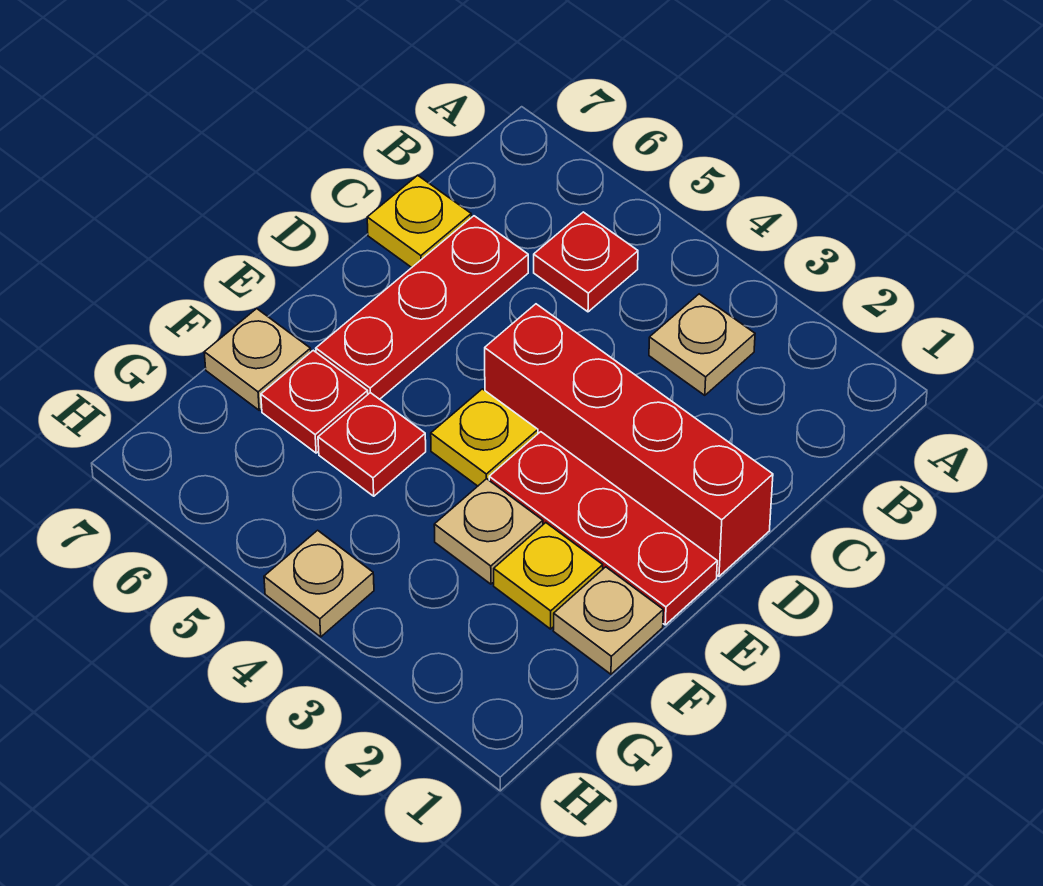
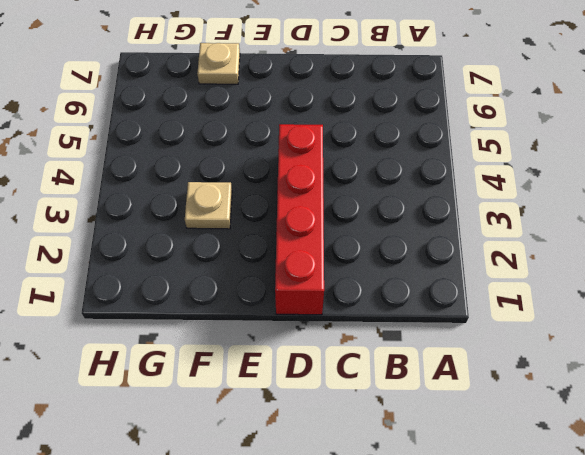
none -> tan plate B3 level 1
none -> red plate B5 level 1
none -> red plate C6:E6 level 1

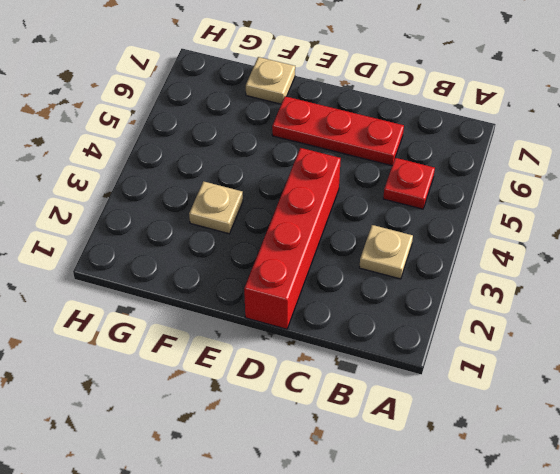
none -> yellow plate C7 level 1
none -> red plate E1:E3 level 1
none -> yellow plate E4 level 1

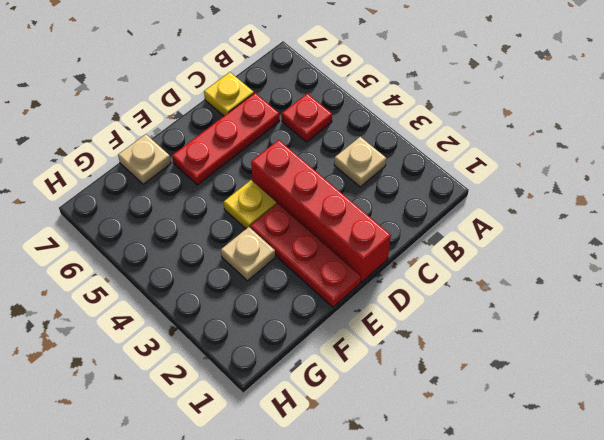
none -> tan plate F1 level 1
none -> yellow plate F2 level 1
none -> red plate F5 level 1

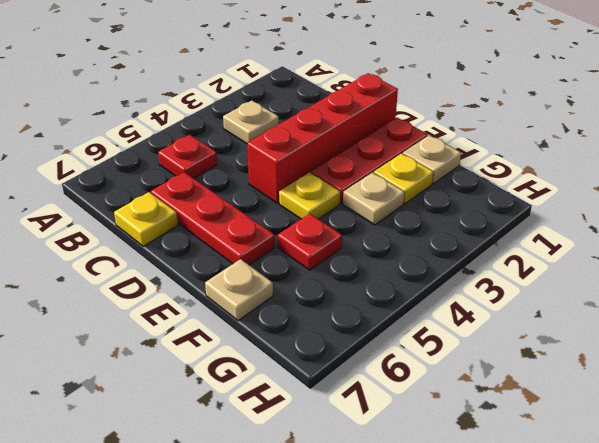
none -> red plate F6 level 1
none -> tan plate H4 level 1

